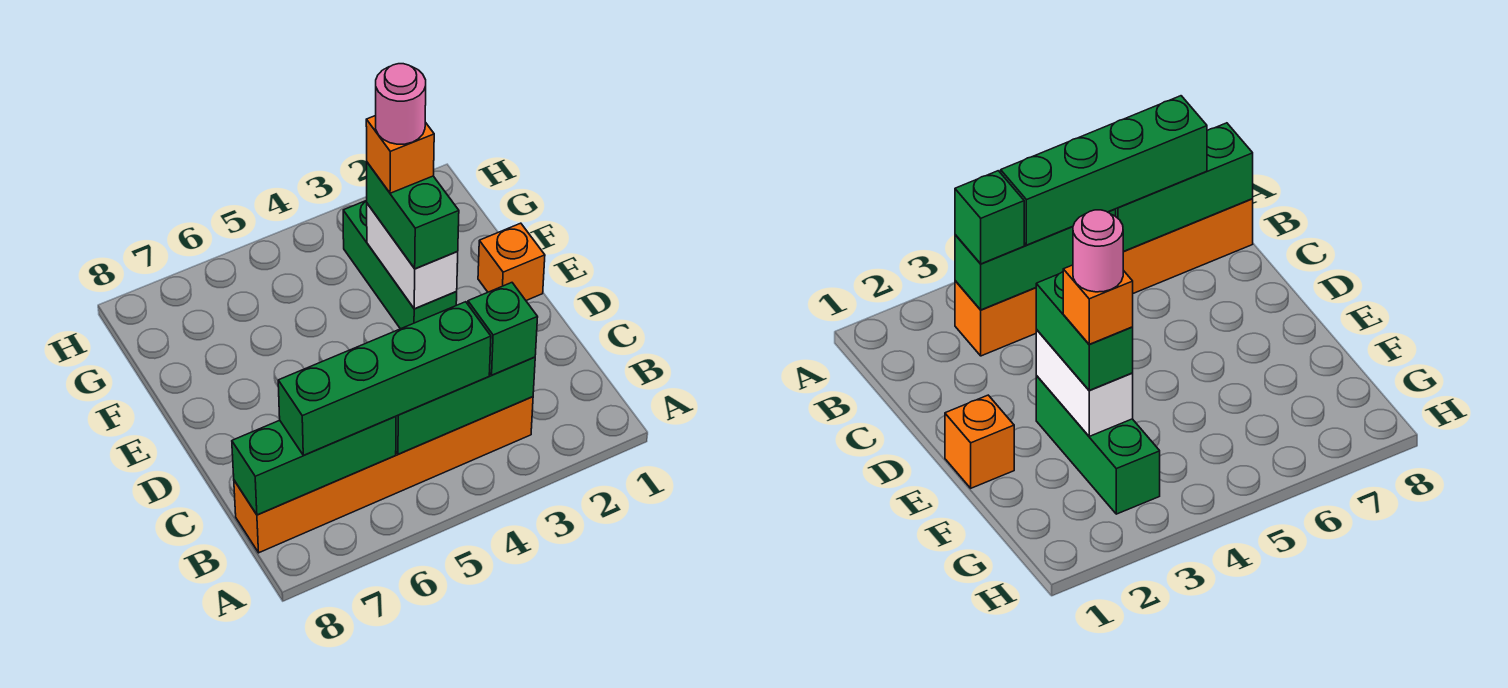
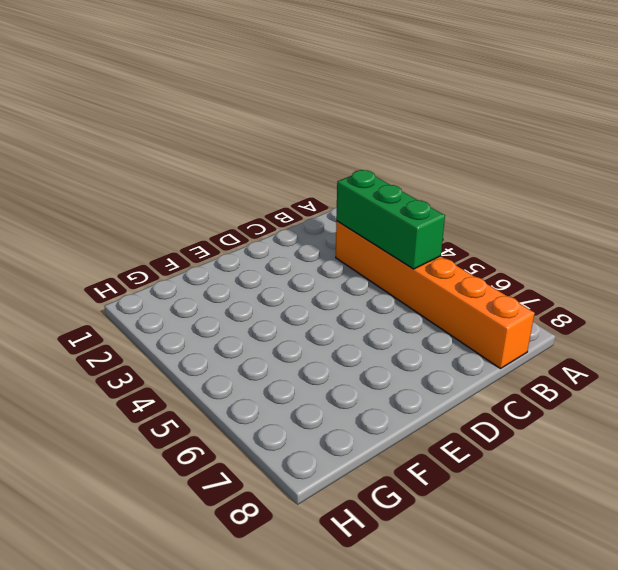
none -> orange brick E1 level 1
none -> green brick E3:G3 level 1

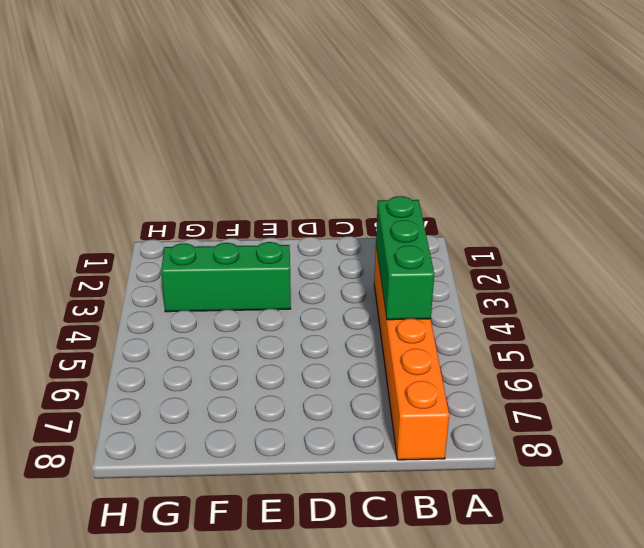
none -> orange brick E1 level 1
none -> green brick B6:B8 level 2

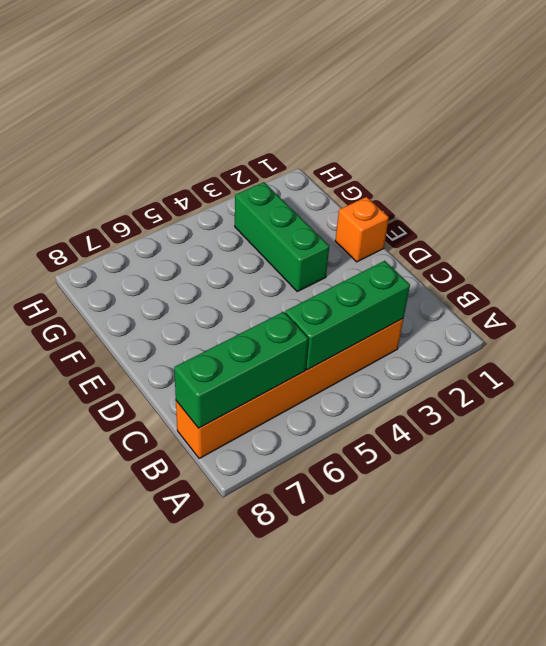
none -> white brick E3:F3 level 2
none -> green brick B3 level 3

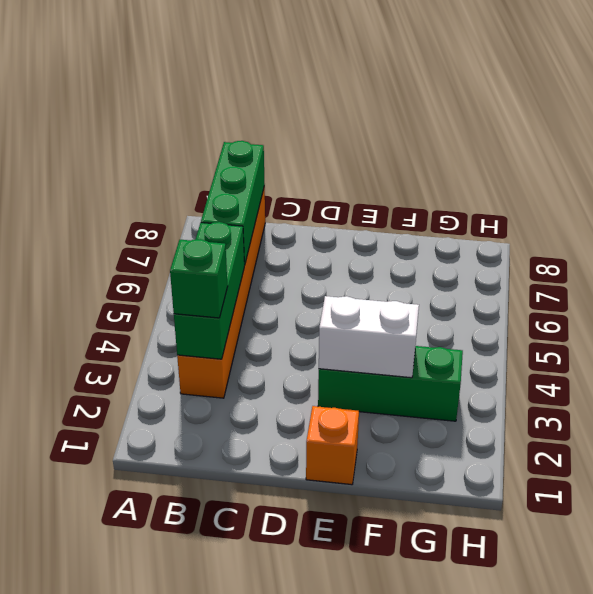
none -> green brick B4:B7 level 3
none -> green brick E3:F3 level 3

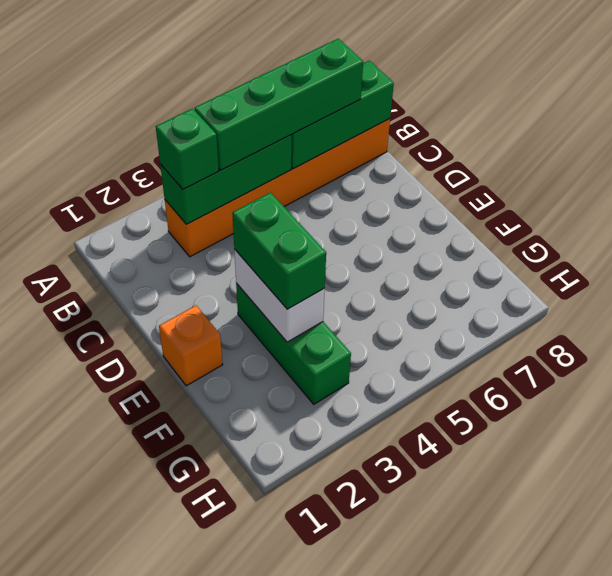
none -> orange brick F3 level 4
none -> pink round brick F3 level 5

